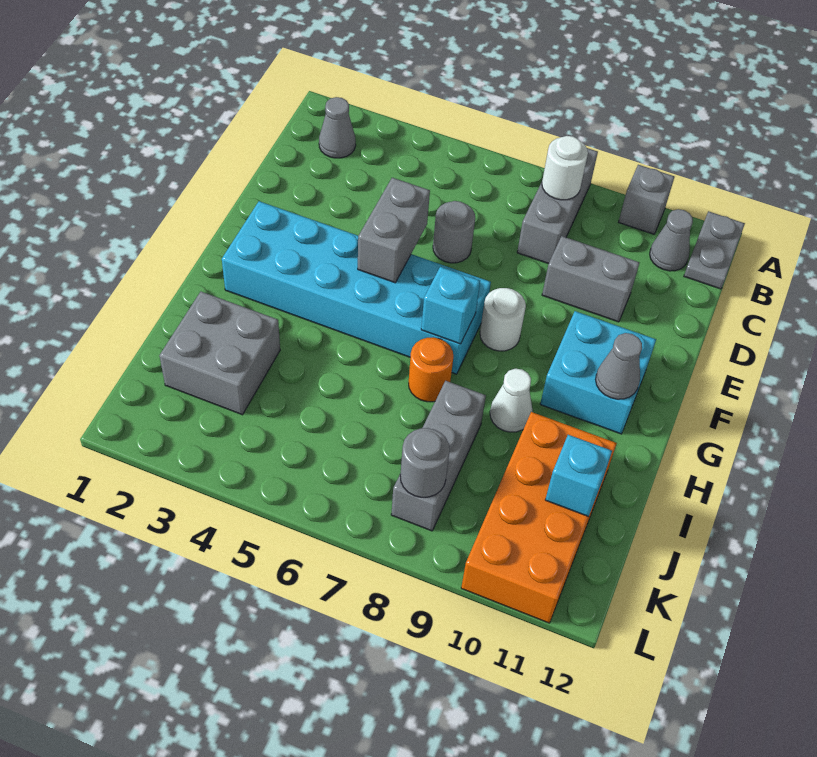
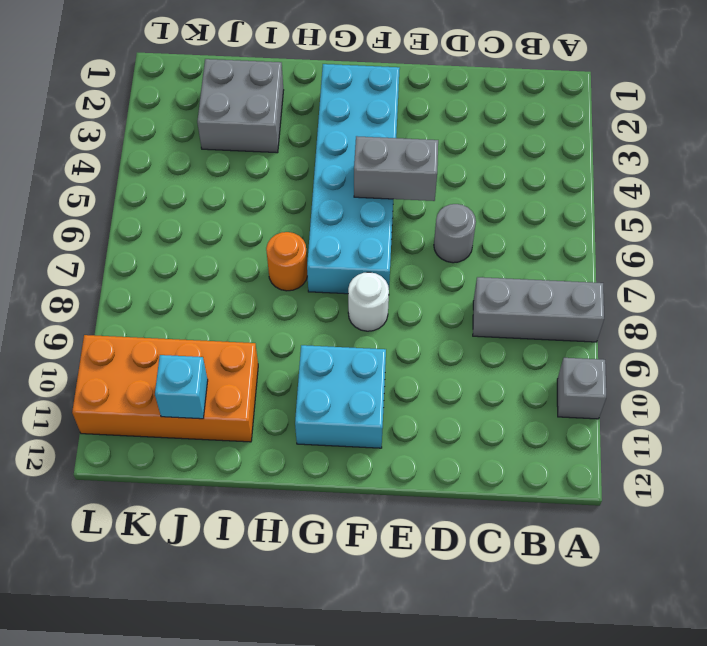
none -> grey plate A12:B12 level 1
none -> grey cone B2 level 1
none -> grey cone B11 level 1

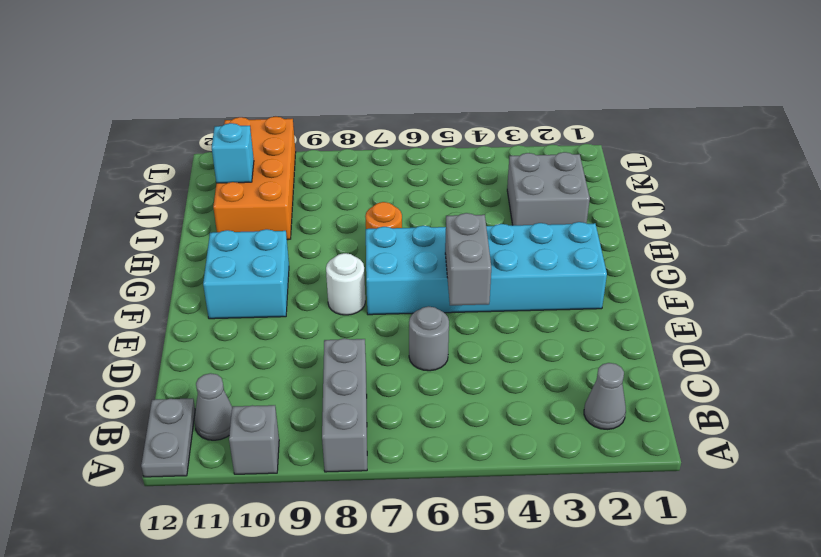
none -> grey brick D9:D10 level 1
none -> white cone H9 level 1
none -> grey brick I8:K8 level 1

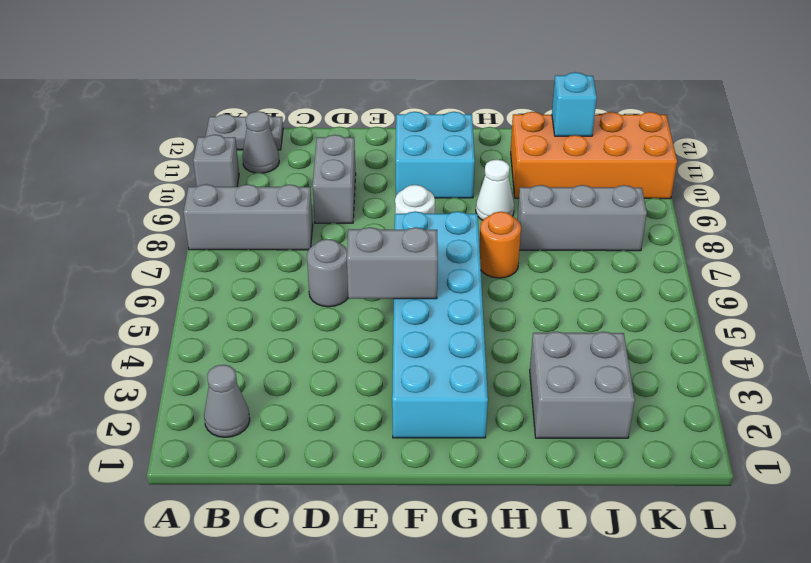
none -> white round brick B8 level 2
none -> cyan brick G7 level 2
none -> grey cone G11 level 2

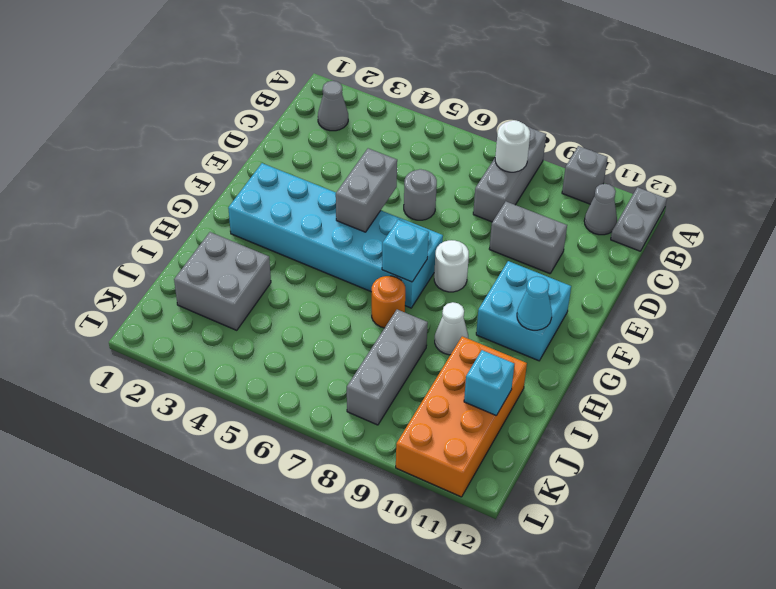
cyan cone G11 level 2 -> grey cone G11 level 2
none -> grey round brick K8 level 2

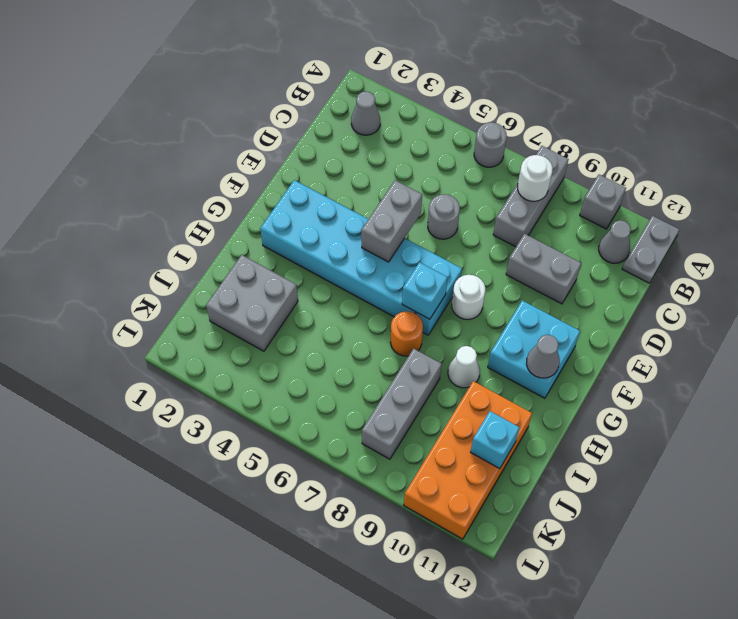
grey round brick A6 level 1 -> grey round brick K8 level 2

